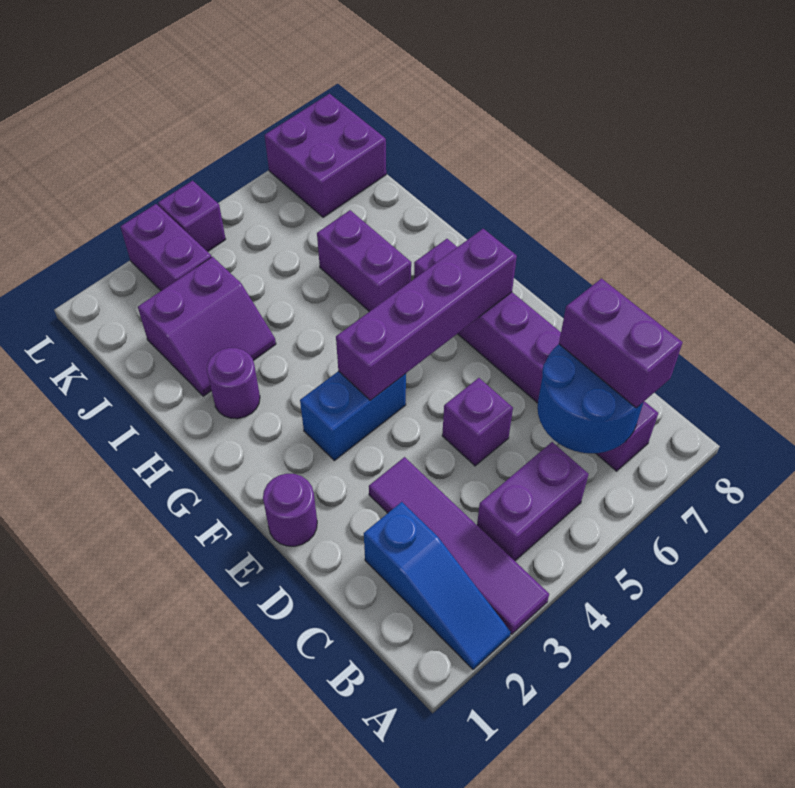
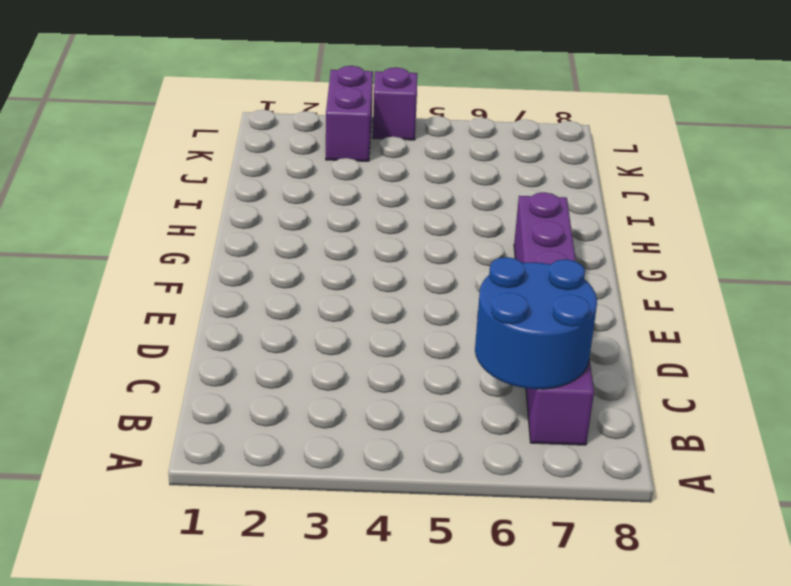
none -> blue slope A2:C2 level 1 top C
none -> purple tile A3:D3 level 1
none -> purple brick B4:B5 level 1

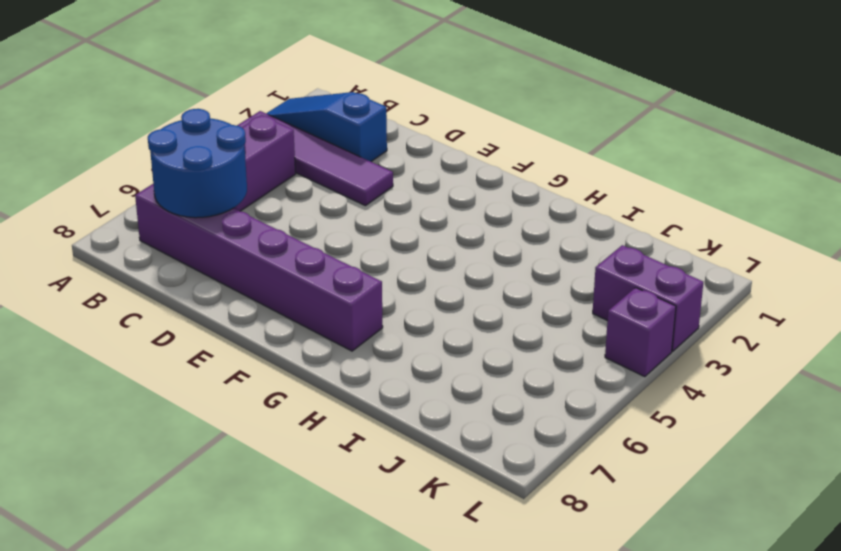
none -> purple brick D5 level 1
none -> purple round brick E1 level 1
none -> blue brick F3:F4 level 1

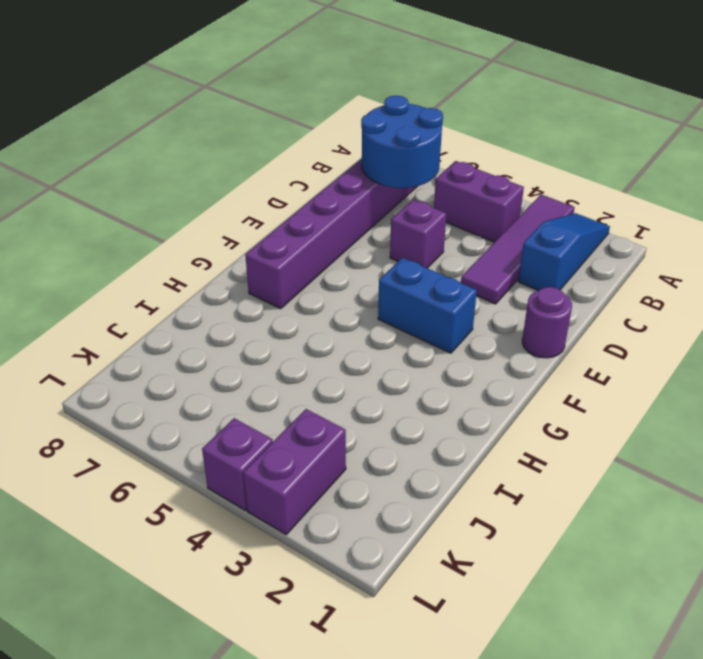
none -> purple round brick H2 level 1
none -> purple brick H6:I6 level 1
none -> purple slope I2:J3 level 1 top J

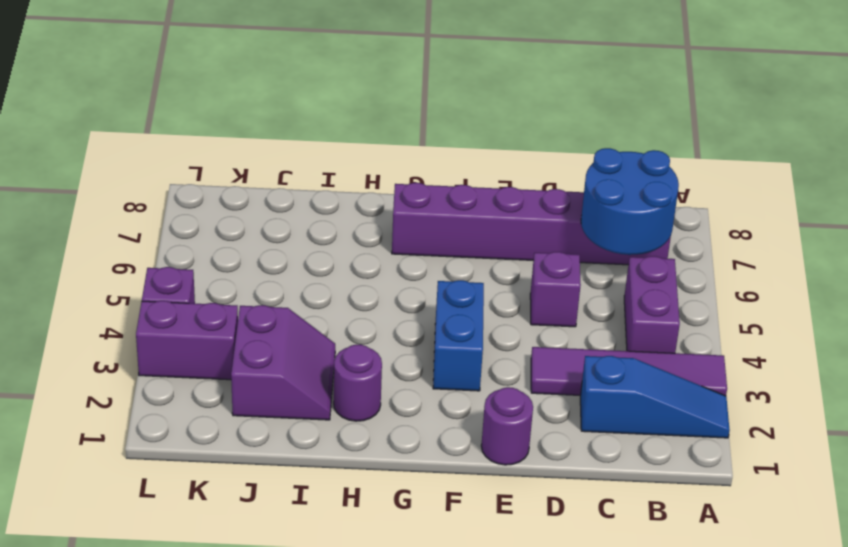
none -> purple brick H6:I6 level 1
none -> purple brick K7:L8 level 1
none -> purple brick F4:F7 level 2

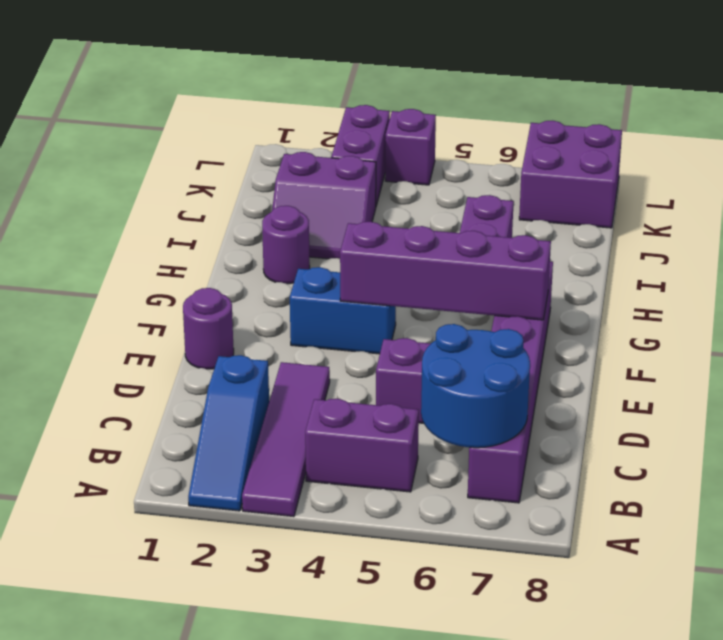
none -> purple brick B7:C7 level 3

